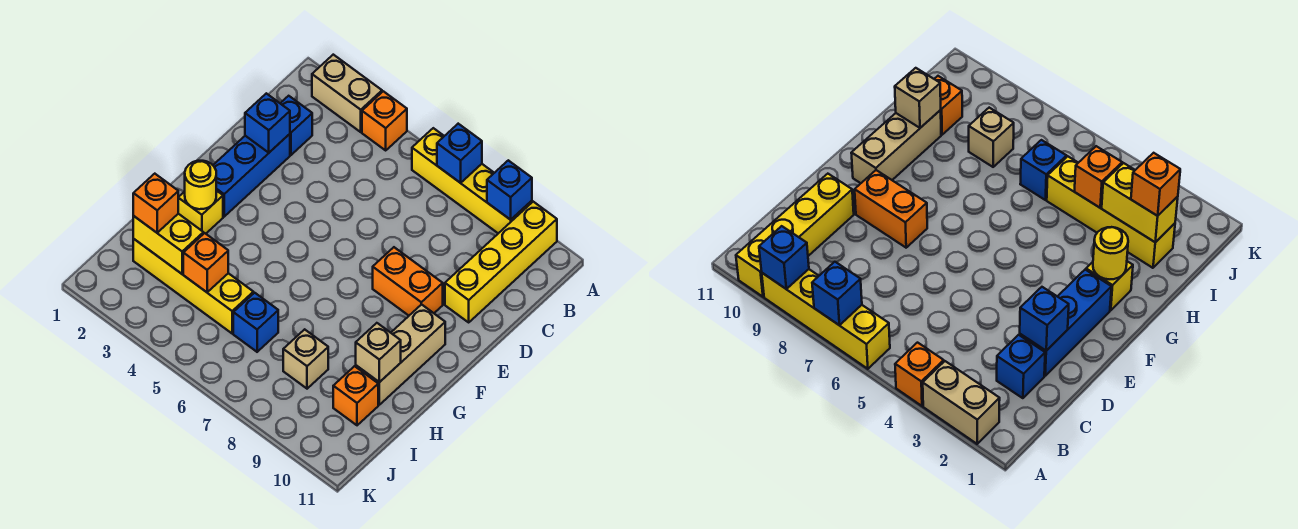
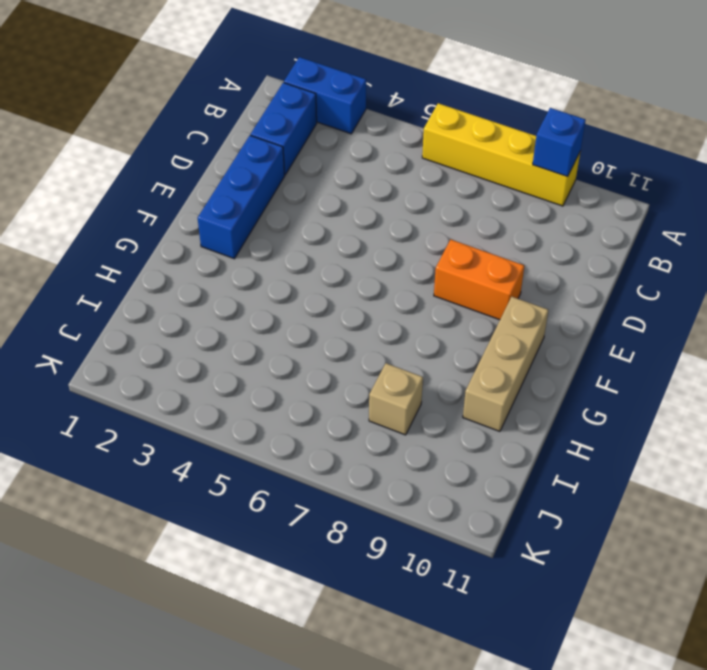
blue brick A2:A3 level 1 -> tan brick A2:A3 level 1
blue brick B2:C2 level 1 -> blue brick C2 level 1
none -> orange brick A4 level 1
none -> yellow brick A10:D10 level 1
none -> yellow brick G2 level 1

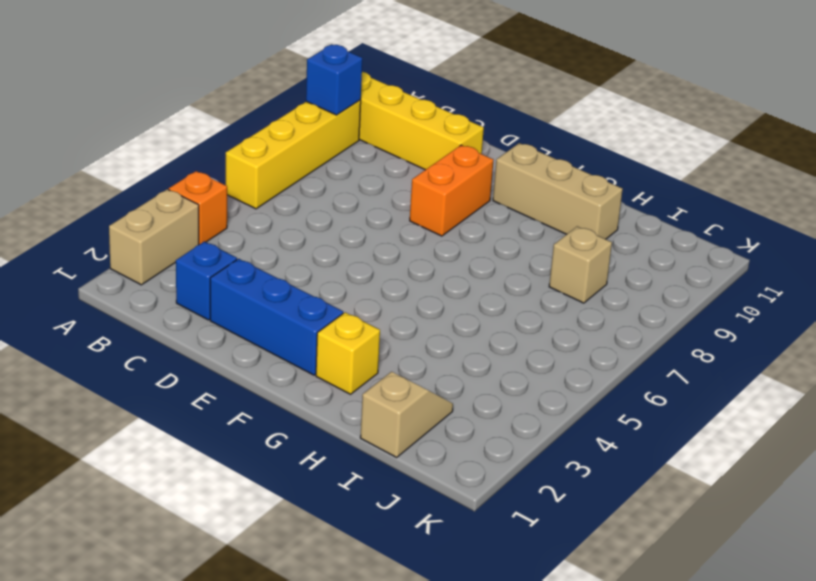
tan slope I1:I2 level 1 top 1 -> yellow brick I2:I5 level 1
none -> blue brick I6 level 1
none -> orange brick I10 level 1
none -> blue brick A7 level 2

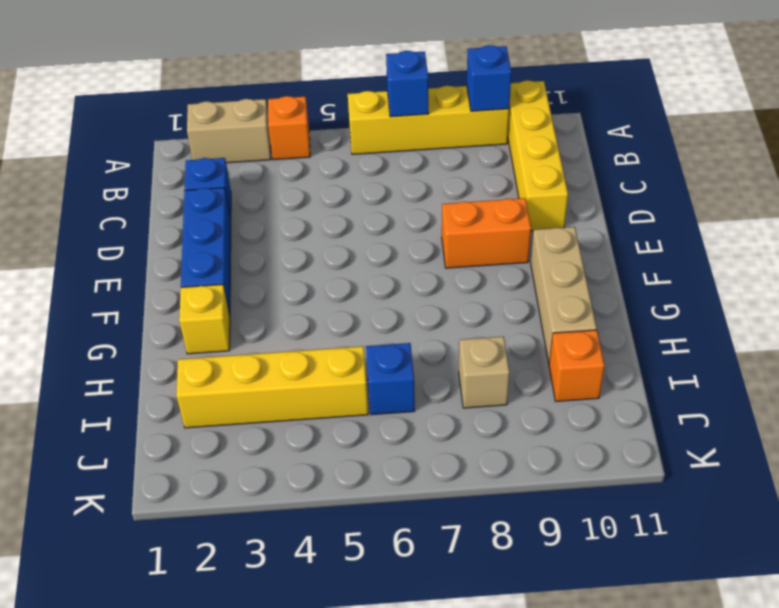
none -> blue brick D2 level 2
none -> yellow round brick G2 level 2
none -> tan brick H10 level 2

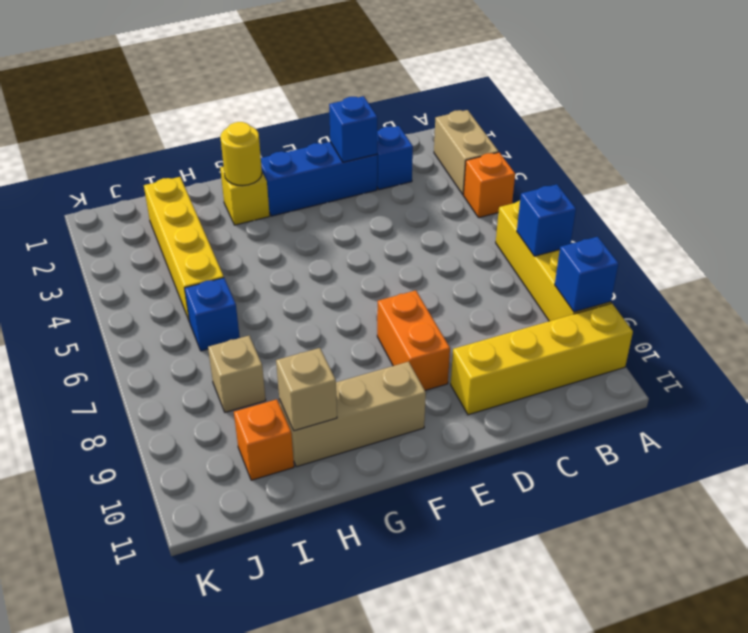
none -> yellow brick I2:I3 level 2
none -> orange brick I4 level 2
none -> orange brick I2 level 3

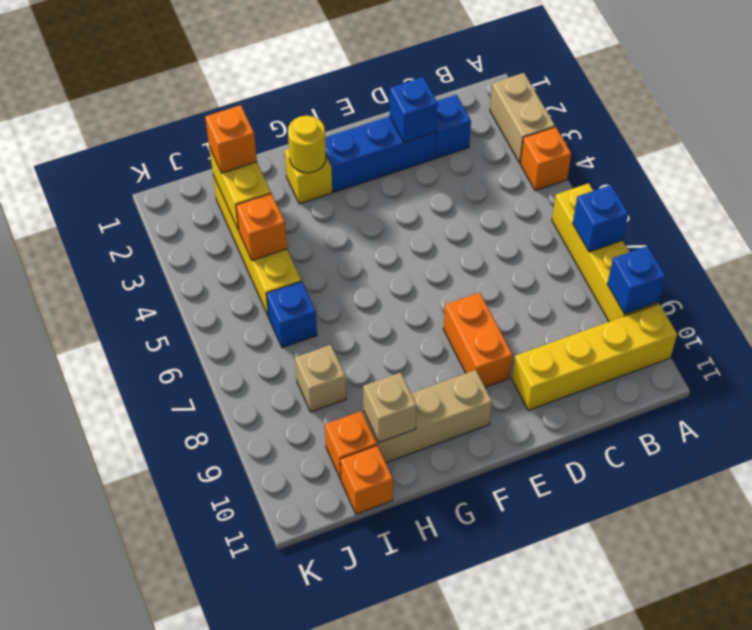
orange brick I11 level 1 -> none

